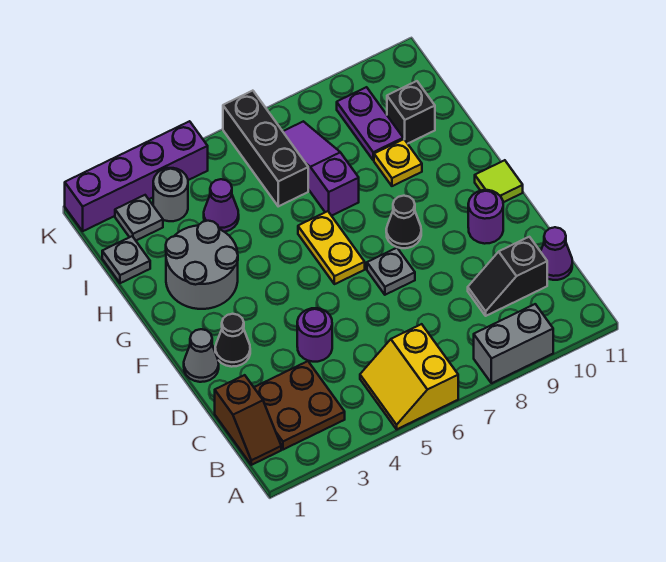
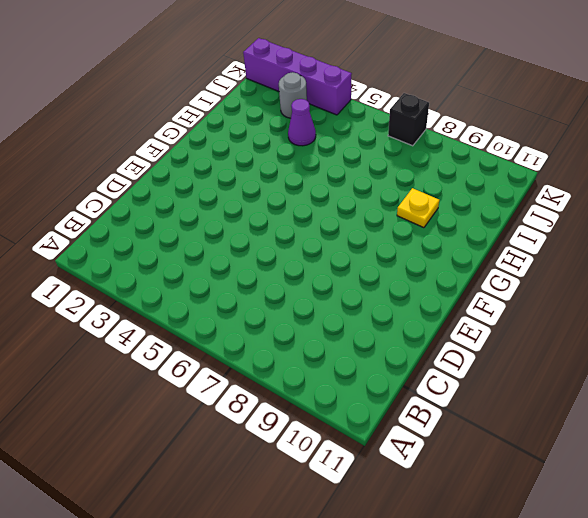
black brick K7 level 1 -> black brick I10 level 1
none -> yellow slope A5:B6 level 1 top 6
none -> grey brick A8:A9 level 1
none -> brown slope B1:C1 level 1 top C

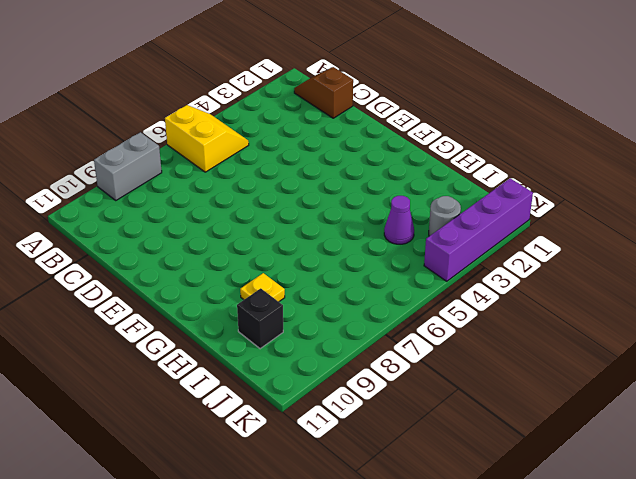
none -> brown plate B2:C3 level 1
none -> black slope C9:C10 level 1 top 10
none -> purple cone C11 level 1

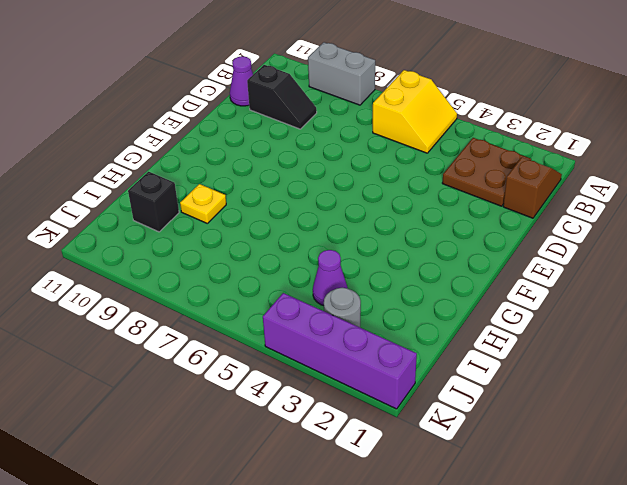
none -> purple round brick D4 level 1
none -> grey cone E1 level 1
none -> black cone E2 level 1

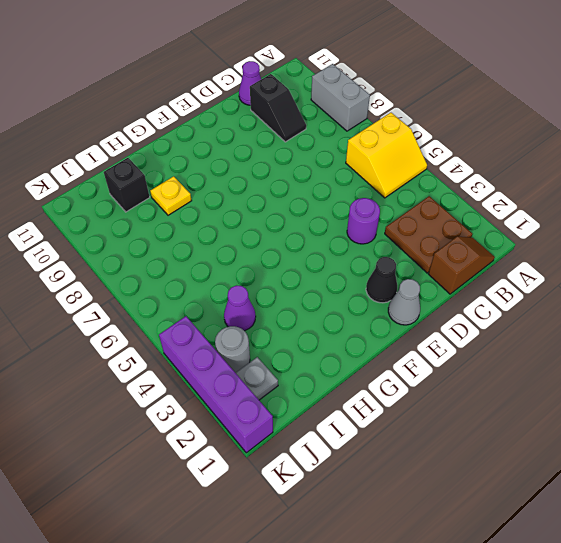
none -> grey plate E7 level 1
none -> purple round brick E10 level 1
none -> yellow plate F6:G6 level 1

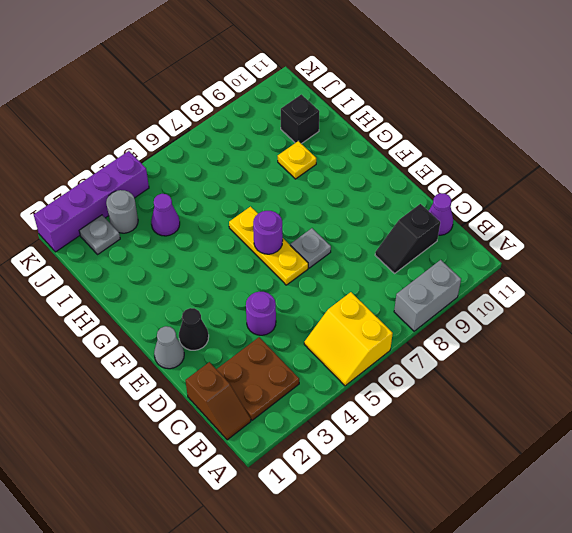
yellow plate E6:G6 level 1 -> yellow plate F6:G6 level 1
purple round brick F6 level 2 -> purple round brick E10 level 1
none -> black cone F8 level 1
none -> lime tile F11 level 1
none -> grey round brick G2:H3 level 1

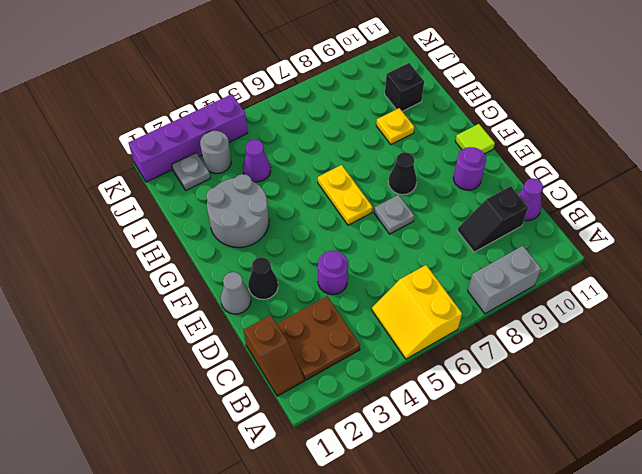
none -> purple slope H7:J7 level 1 top H
none -> grey plate I1 level 1
none -> black brick I6:K6 level 1

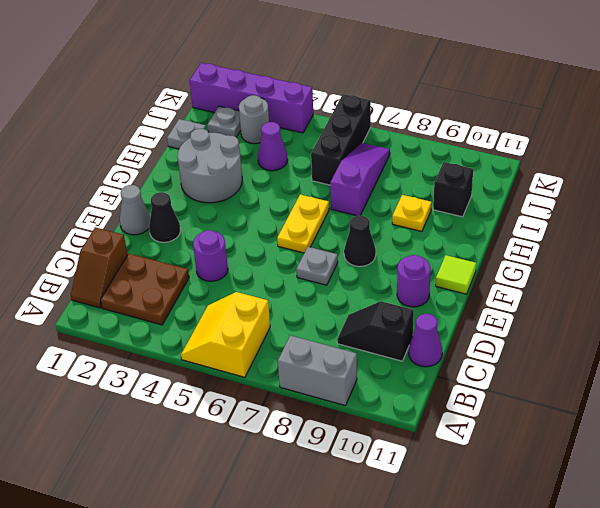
none -> purple plate I9:J9 level 1

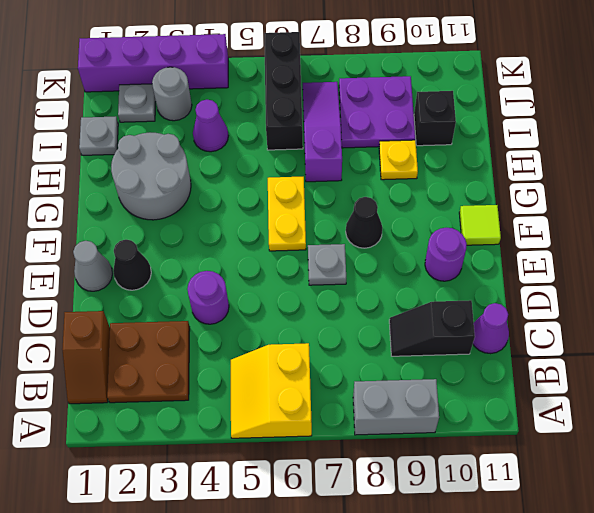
purple plate I8:J9 level 1 -> purple plate I9:J9 level 1

